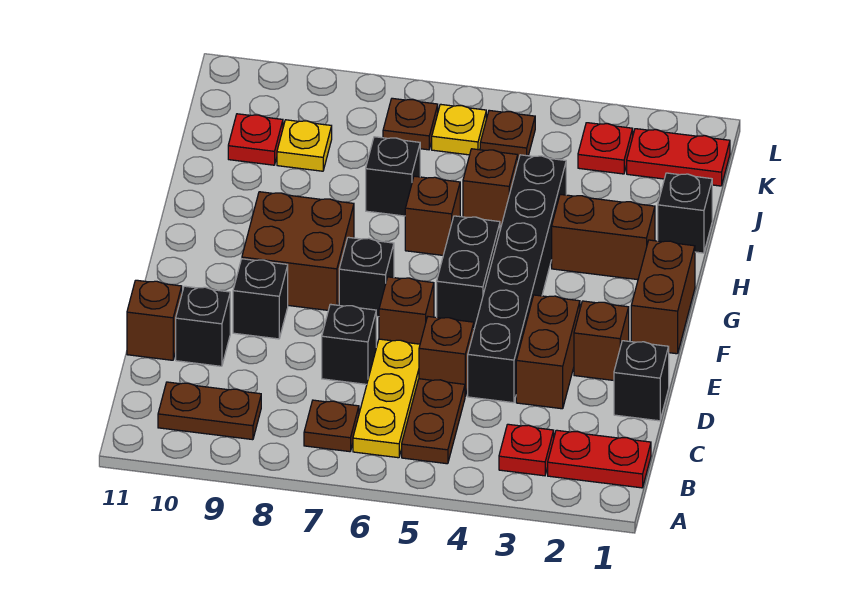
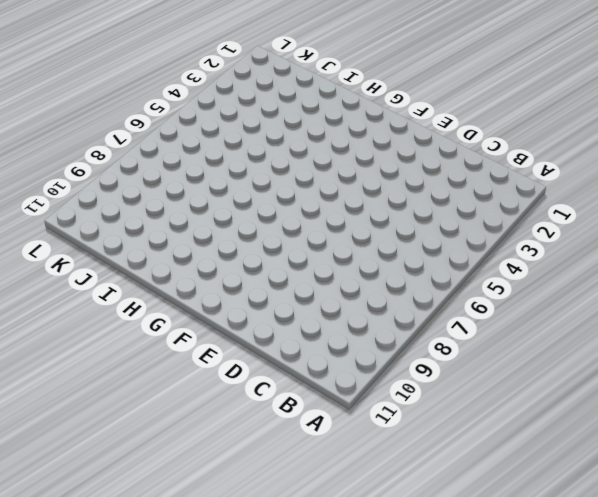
none -> red plate B1:B2 level 1
none -> red plate B3 level 1
none -> brown plate B5:C5 level 1
none -> yellow plate B6:D6 level 1

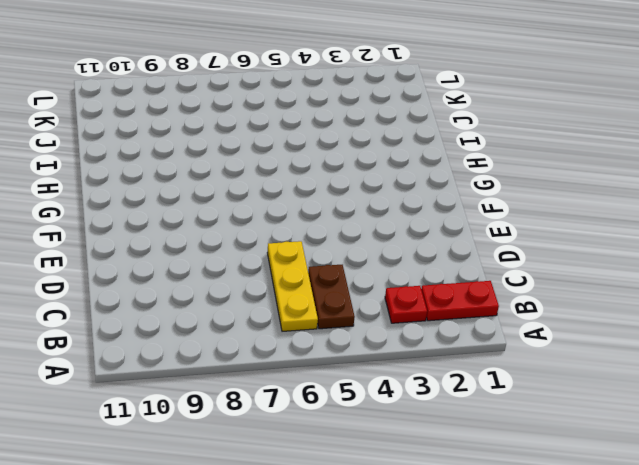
none -> brown plate B7 level 1
none -> brown plate B9:B10 level 1
none -> black brick D1 level 1
none -> brown brick D3:E3 level 1

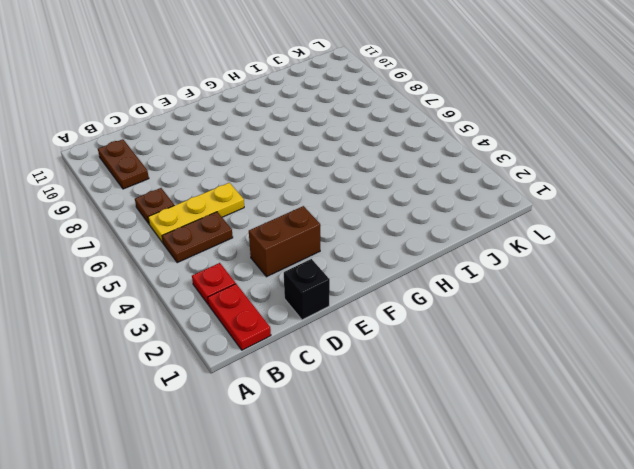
none -> black brick D4:I4 level 1
none -> brown brick D5 level 1
none -> black brick D7 level 1
none -> black brick D10 level 1

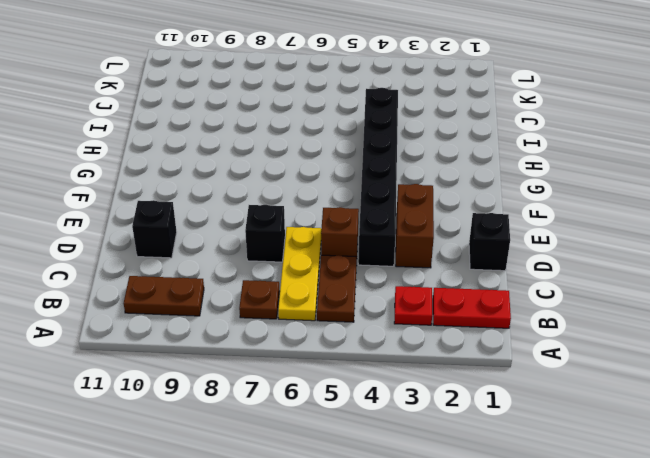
none -> brown brick D11 level 1
none -> brown brick E2 level 1
none -> brown brick E6 level 1
none -> black brick E9 level 1

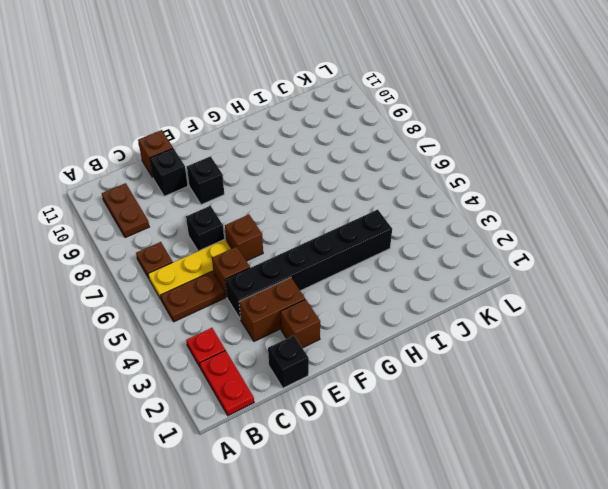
none -> brown brick F1:G1 level 1
none -> black brick F5:G5 level 1
none -> black brick F7 level 1
none -> brown brick F8:G9 level 1

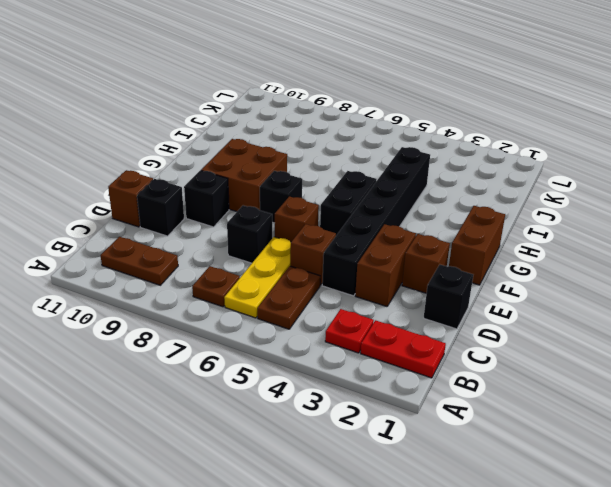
none -> brown brick H2:H3 level 1
none -> brown brick H6 level 1
none -> black brick I1 level 1
none -> brown brick I5 level 1

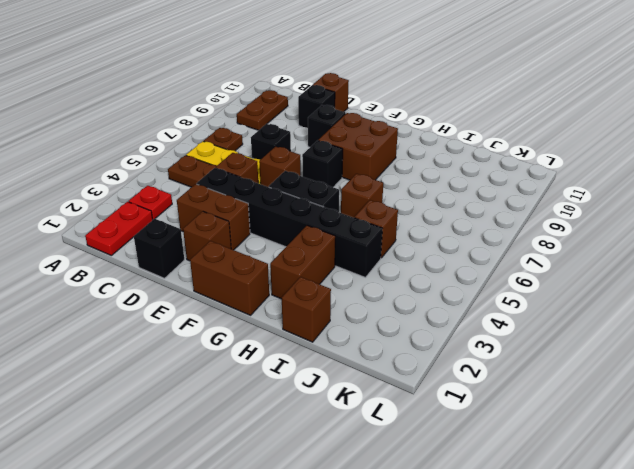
brown brick I1 level 1 -> black brick I1 level 1
none -> black brick I7 level 1
none -> yellow plate J9 level 1
none -> red plate J10 level 1
none -> red plate K1:K2 level 1

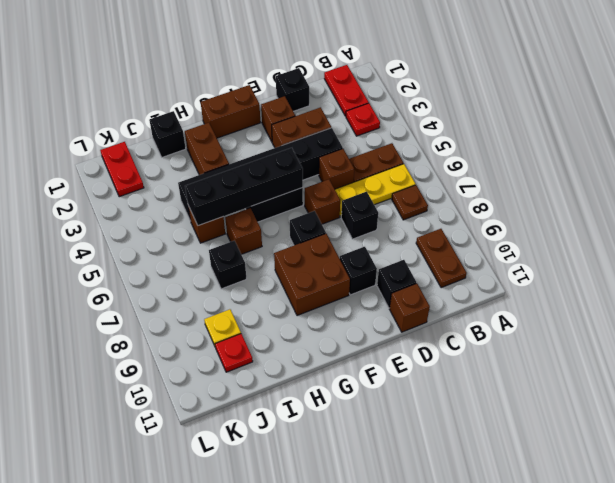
black brick F5:I5 level 2 -> none
none -> red plate K3 level 1
none -> brown plate K5 level 1
none -> yellow plate K6 level 1
none -> brown plate K7 level 1

